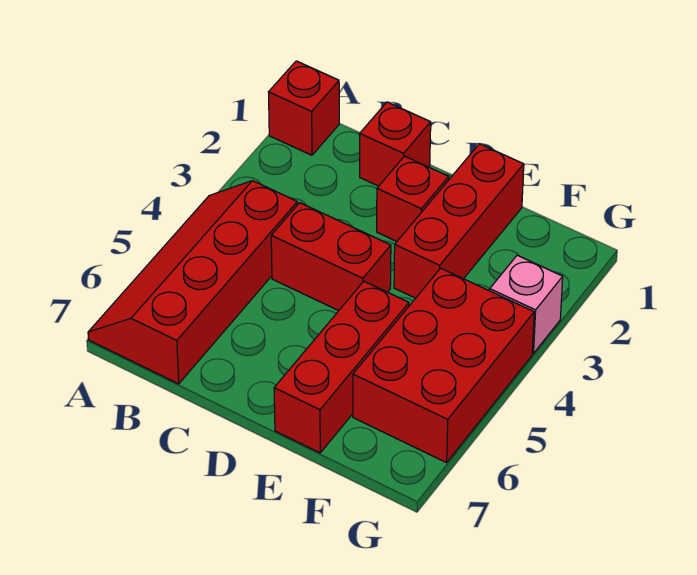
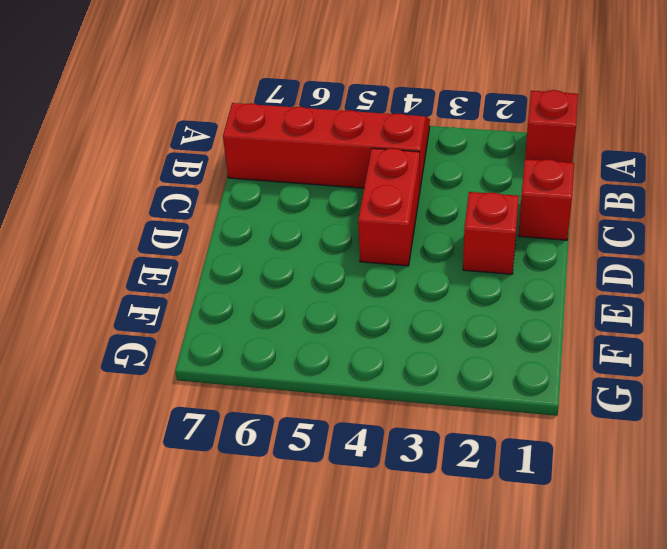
none -> red brick E1:E3 level 1
none -> red brick E5:E7 level 1

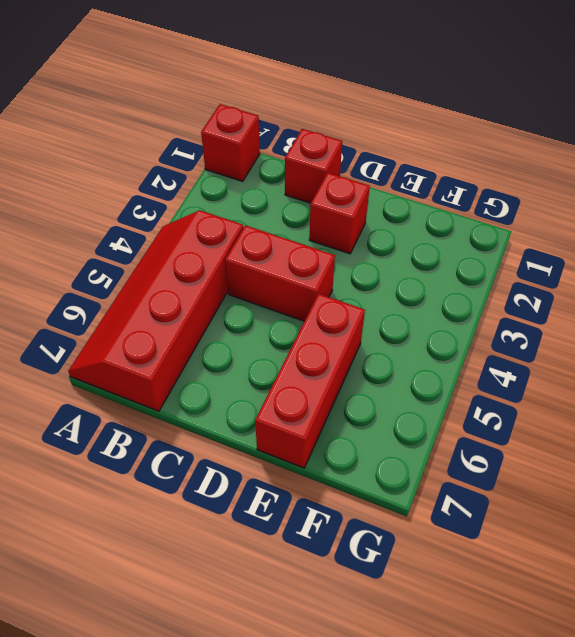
none -> red brick E1:E3 level 1
none -> red brick F4:G6 level 1

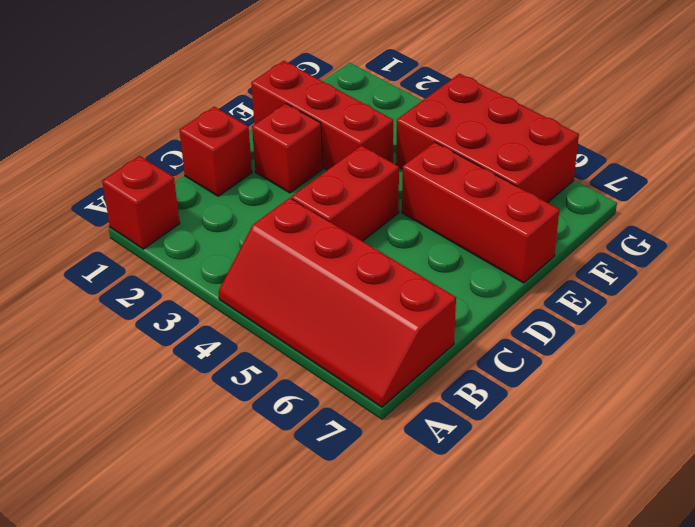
none -> pink brick G3 level 1

